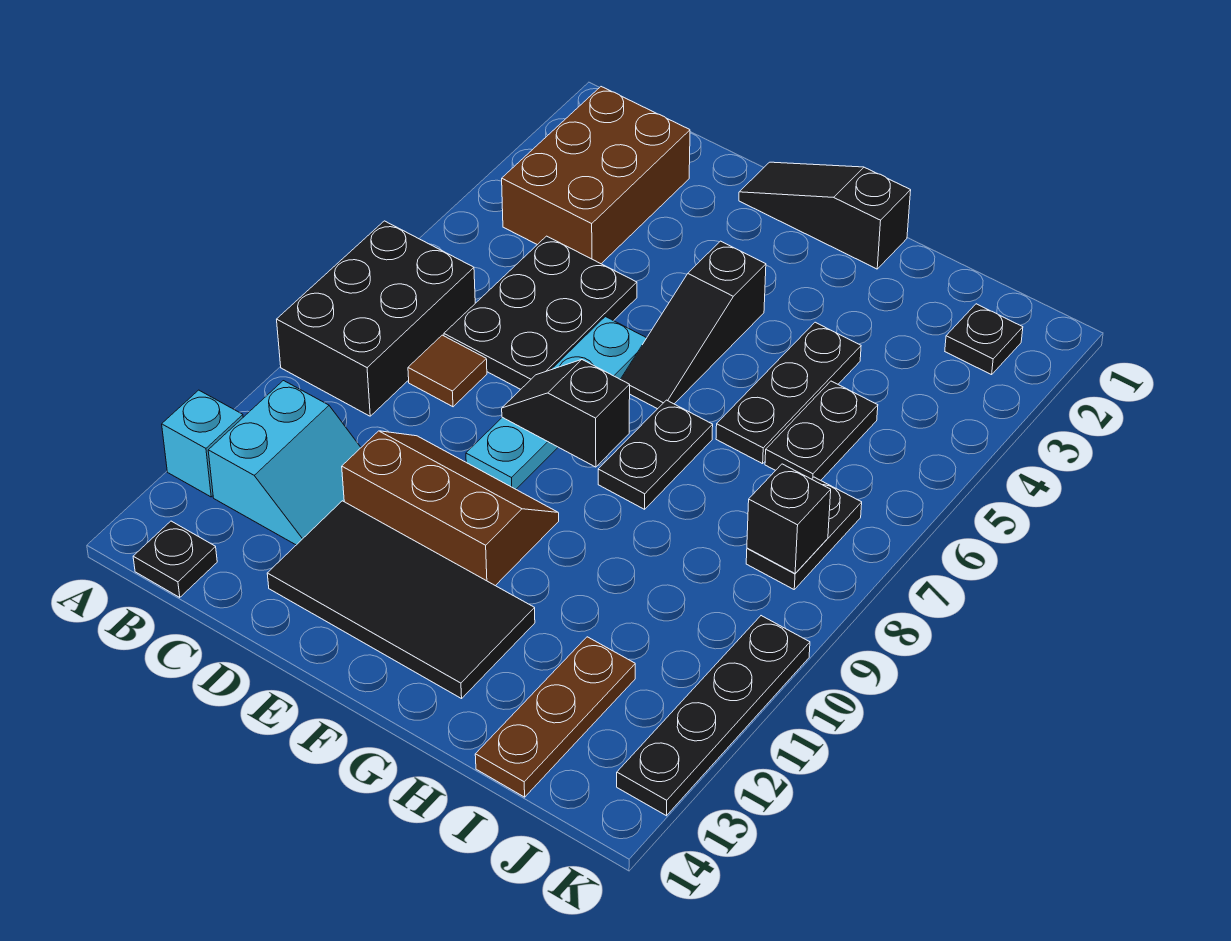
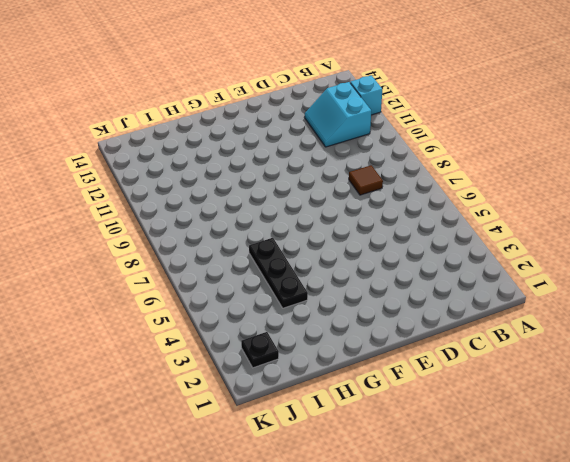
none -> black brick A7:B9 level 1
none -> brown brick B2:C4 level 1
none -> black plate B14 level 1

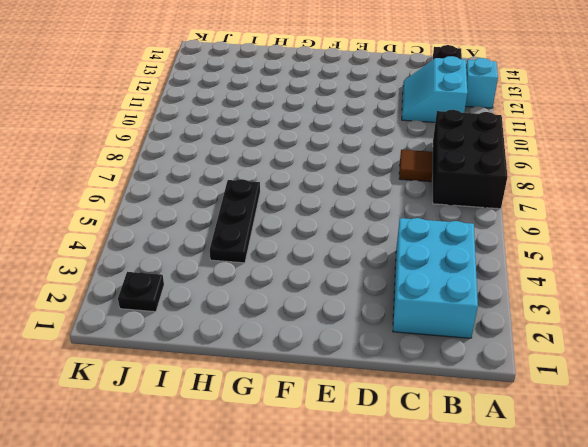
cyan brick B2:C4 level 1 -> brown brick B2:C4 level 1
none -> black plate C5:D7 level 1
none -> brown slope D10:F11 level 1 top 11
none -> black tile D12:G13 level 1

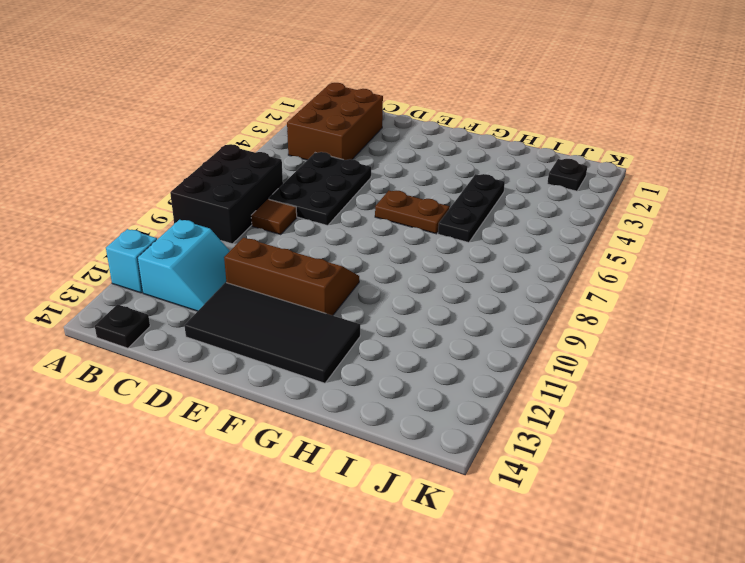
brown plate F6:G6 level 1 -> black slope F4:F6 level 1 top 4
none -> black slope E1:G1 level 1 top G
none -> cyan plate E6:E9 level 1
none -> black plate G7:G8 level 1

